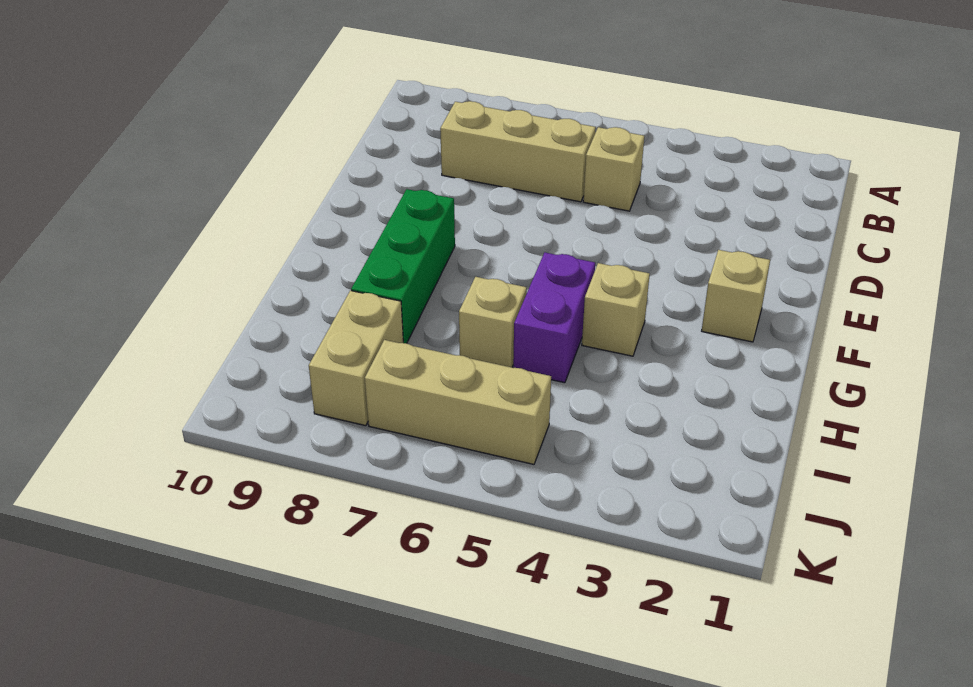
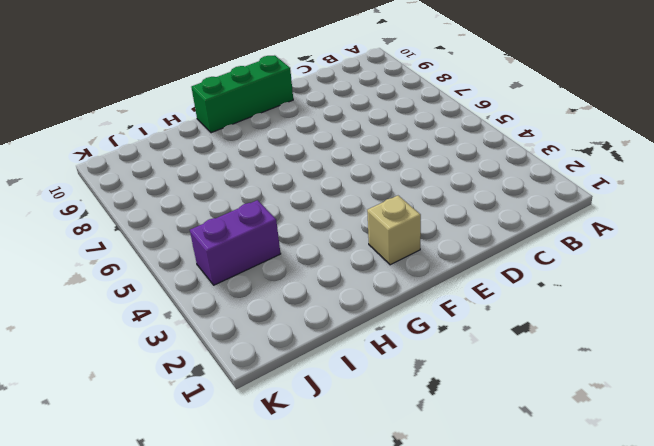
green brick E10:G10 level 1 -> green brick F8:H8 level 1
purple brick I4:J4 level 1 -> purple brick G5:H5 level 1
none -> tan brick C5 level 1
none -> tan brick C6:C8 level 1

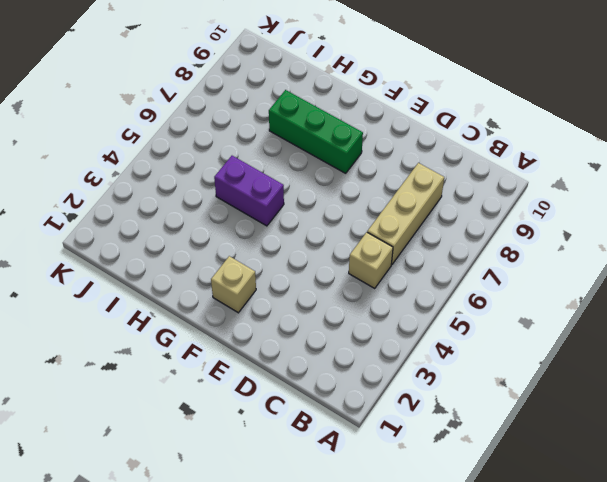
none -> tan brick G4 level 1
none -> tan brick H6 level 1

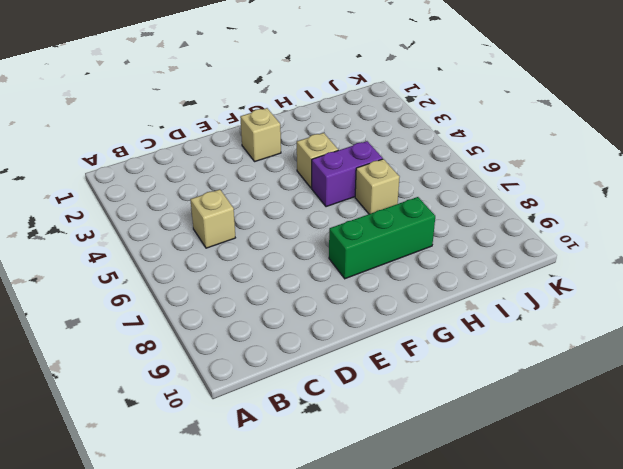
none -> tan brick C6:C8 level 1
none -> tan brick I8:J8 level 1

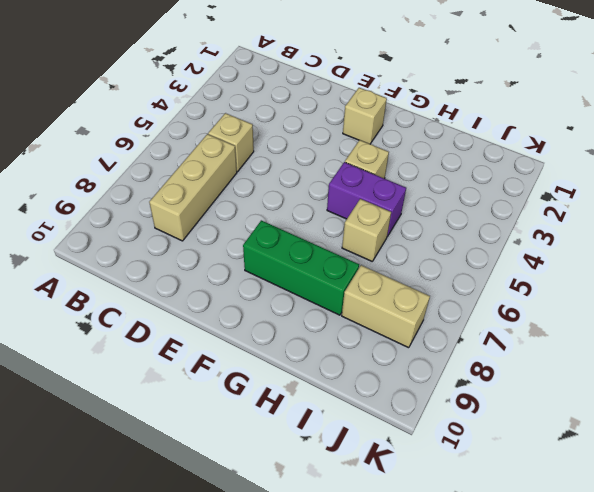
none -> tan brick J5:J7 level 1

